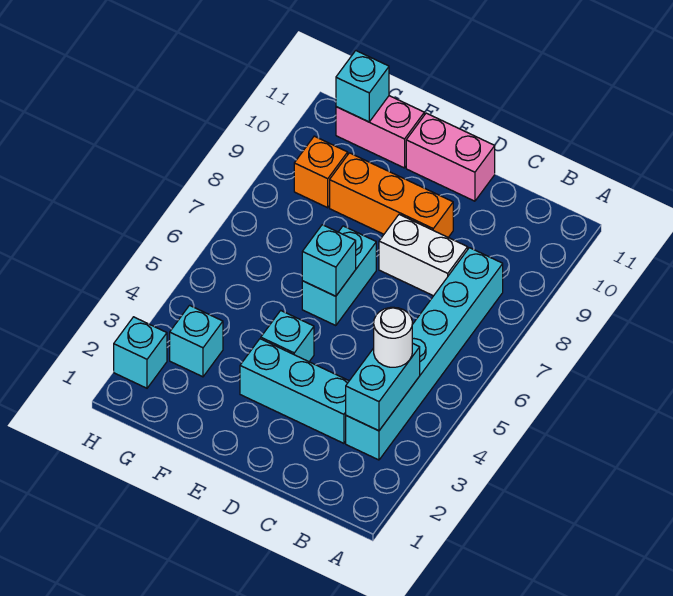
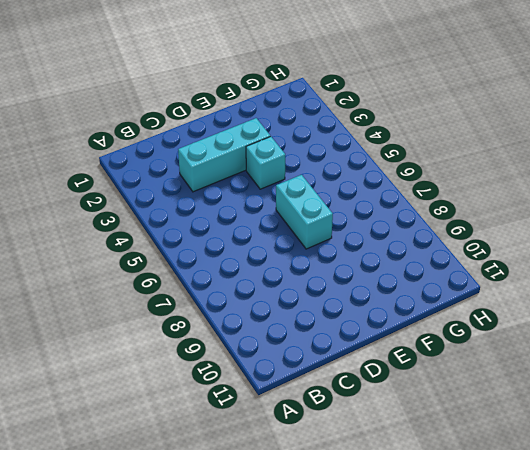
none -> cyan brick B3:B8 level 1
none -> white brick C8:D8 level 1
none -> orange brick D9:F9 level 1

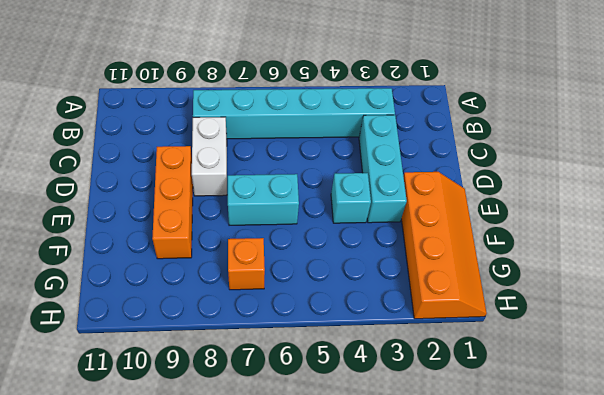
orange slope E1:H2 level 1 top 2 -> cyan brick H2 level 1
orange brick G7 level 1 -> orange brick G9 level 1
none -> pink brick D11:E11 level 1
none -> pink brick F11:G11 level 1
none -> cyan brick G3 level 1

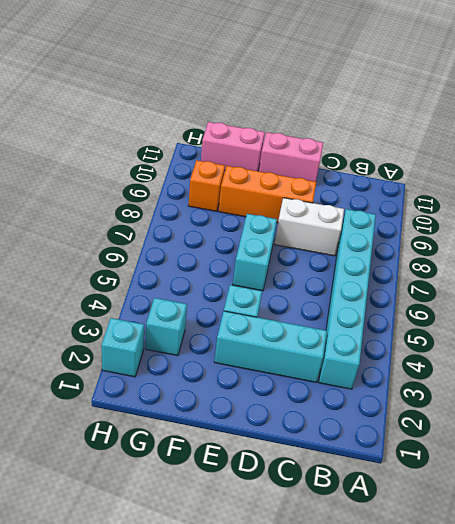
none -> cyan brick B3:B4 level 2
none -> cyan brick E6 level 2
none -> cyan brick G11 level 2

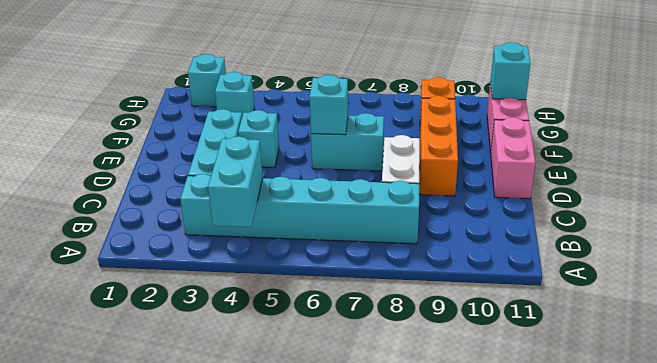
cyan brick A4:B4 level 2 -> cyan brick B3:B4 level 2
none -> white round brick B4 level 3

